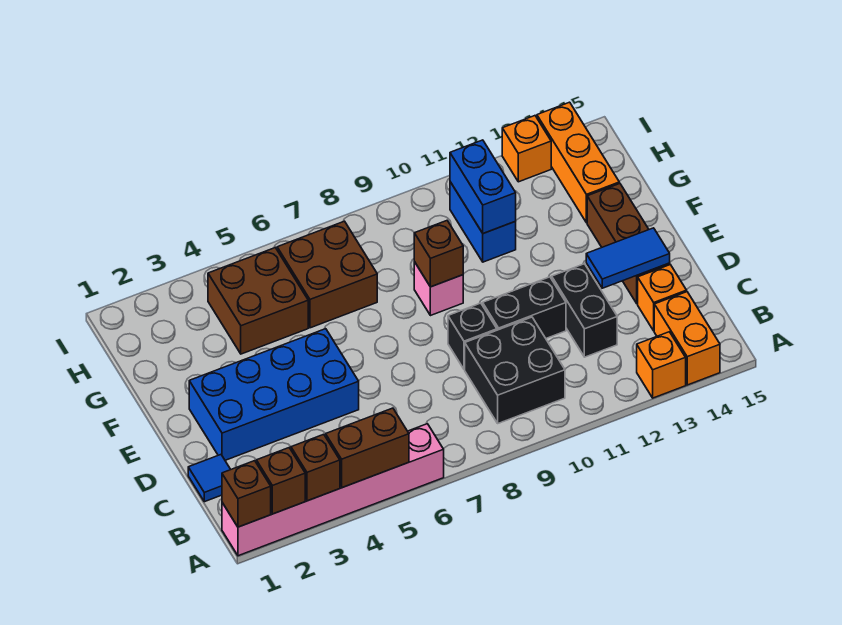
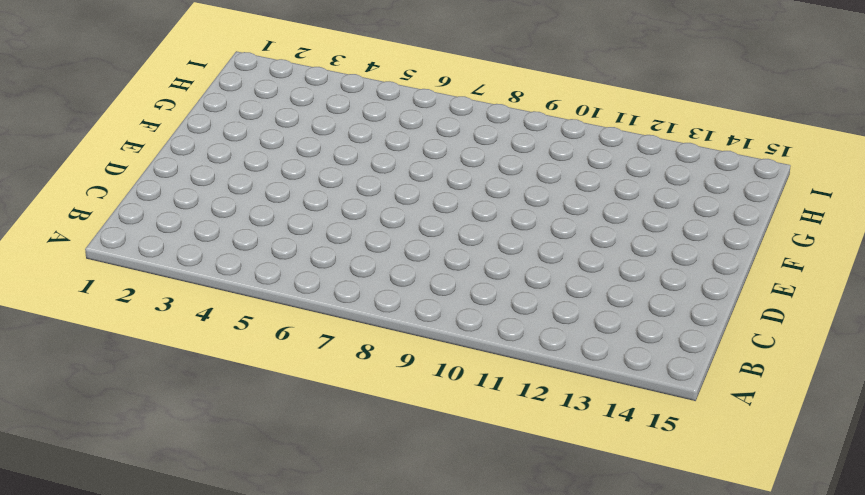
none -> pink brick A1:A6 level 1
none -> orange brick A13 level 1
none -> orange brick A14:B14 level 1

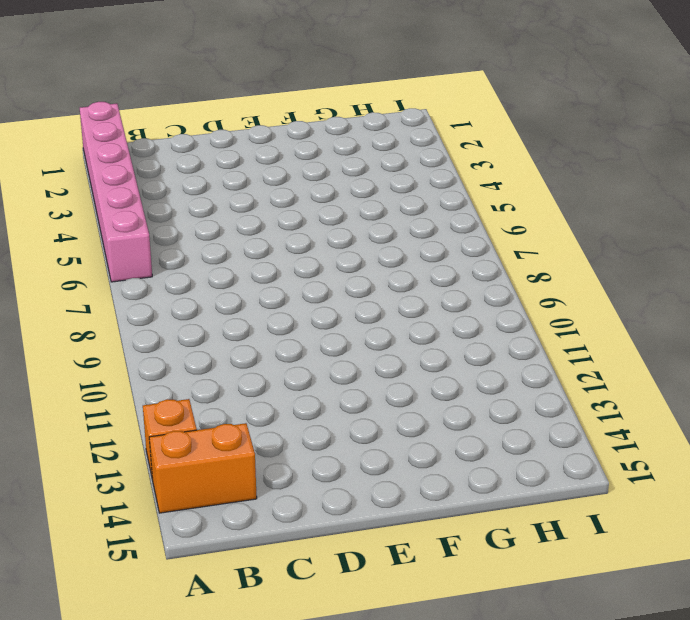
none -> black brick B9:C10 level 1
none -> blue tile C1 level 1
none -> black brick C12:D12 level 1

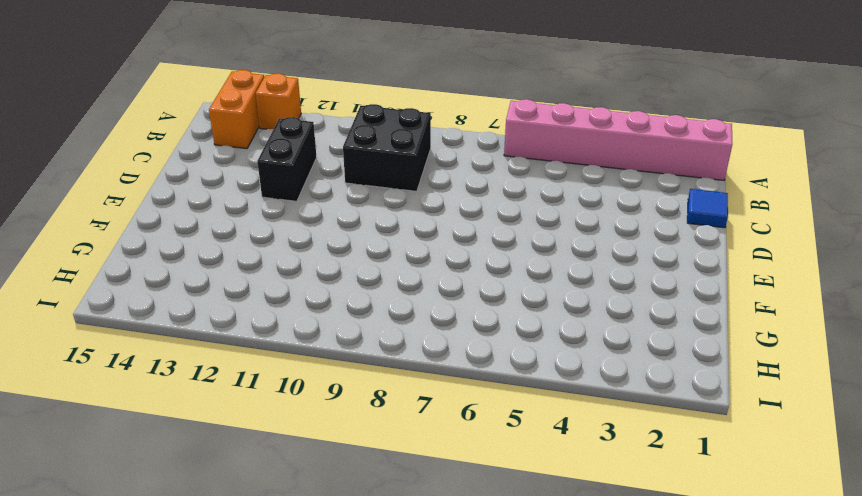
none -> orange brick C14 level 1
none -> blue brick D2:E5 level 1
none -> black brick D9 level 1

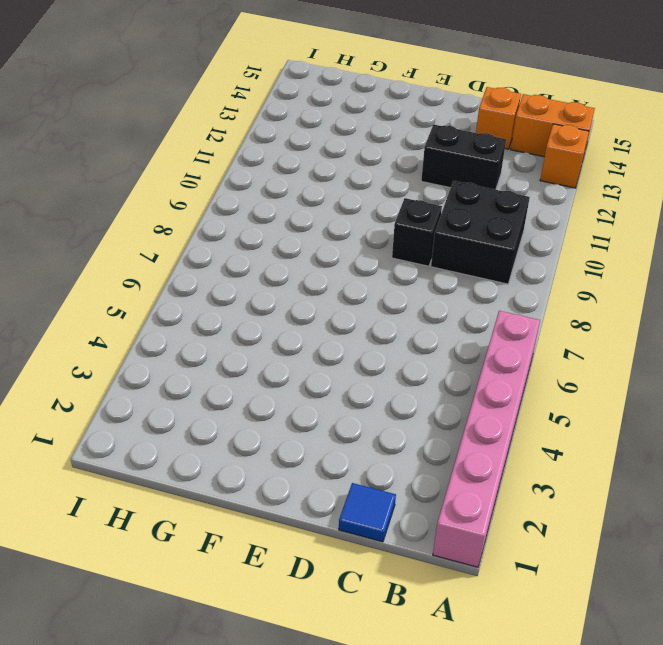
none -> blue brick D2:E5 level 1
none -> black brick D10:D11 level 1
none -> brown brick D14:F14 level 1

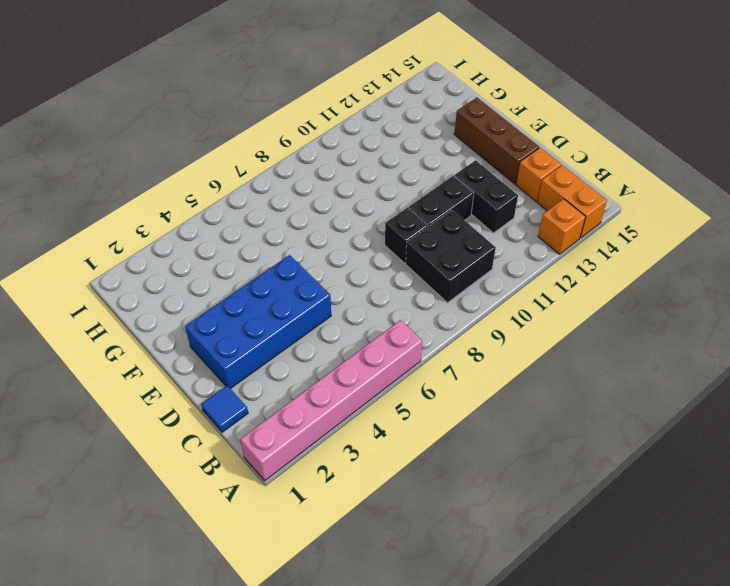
none -> pink brick F9 level 1
none -> brown brick G4:H5 level 1
none -> brown brick G6:H7 level 1

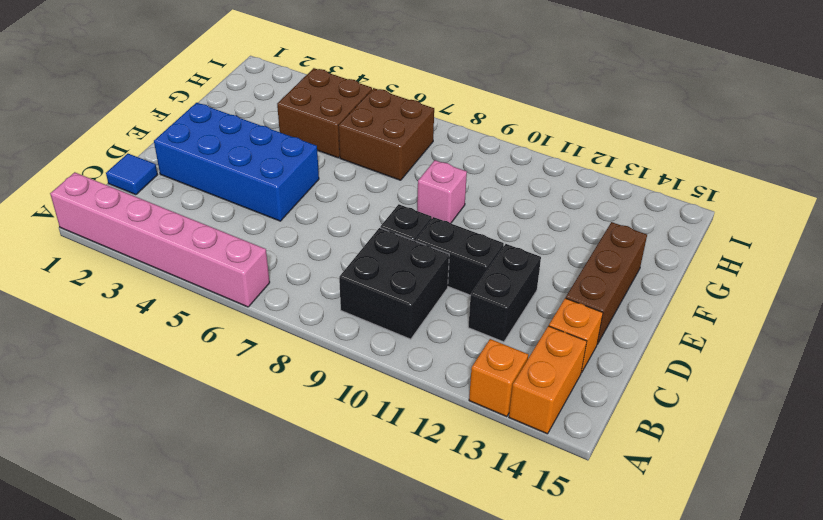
none -> blue brick G11:H11 level 1
none -> orange brick G14:I14 level 1
none -> orange brick I13 level 1

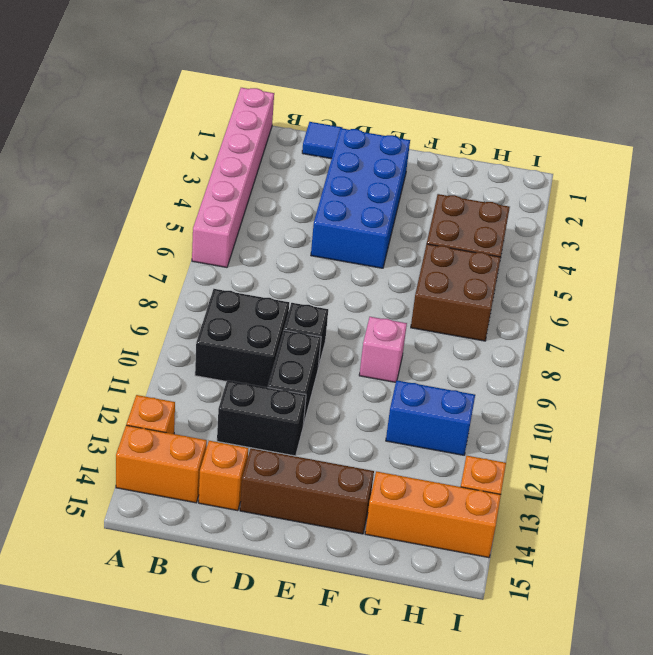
none -> brown brick A1 level 2
none -> brown brick A2 level 2
none -> brown brick A3 level 2

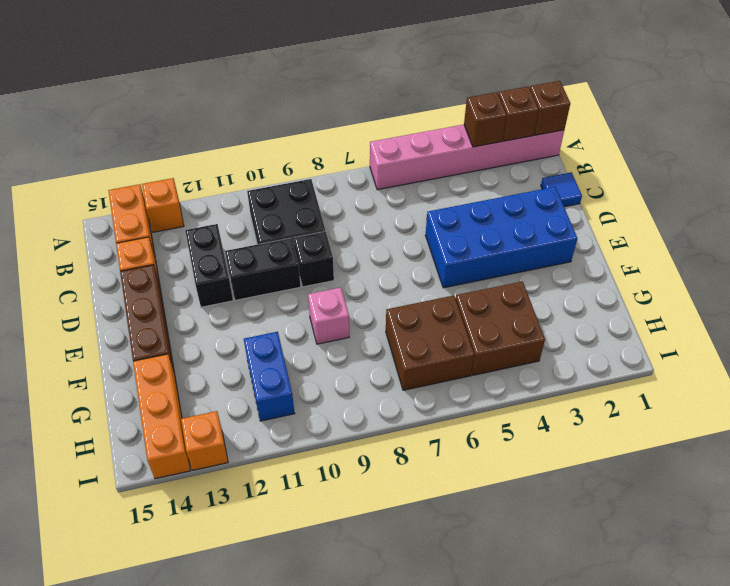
none -> brown brick A4:A5 level 2
none -> blue tile D13:D14 level 2
none -> brown brick F9 level 2

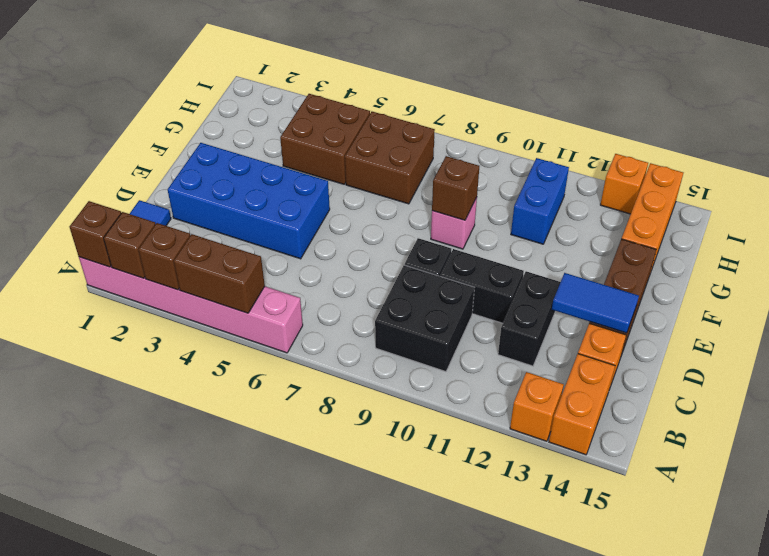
none -> blue brick G11:H11 level 2

